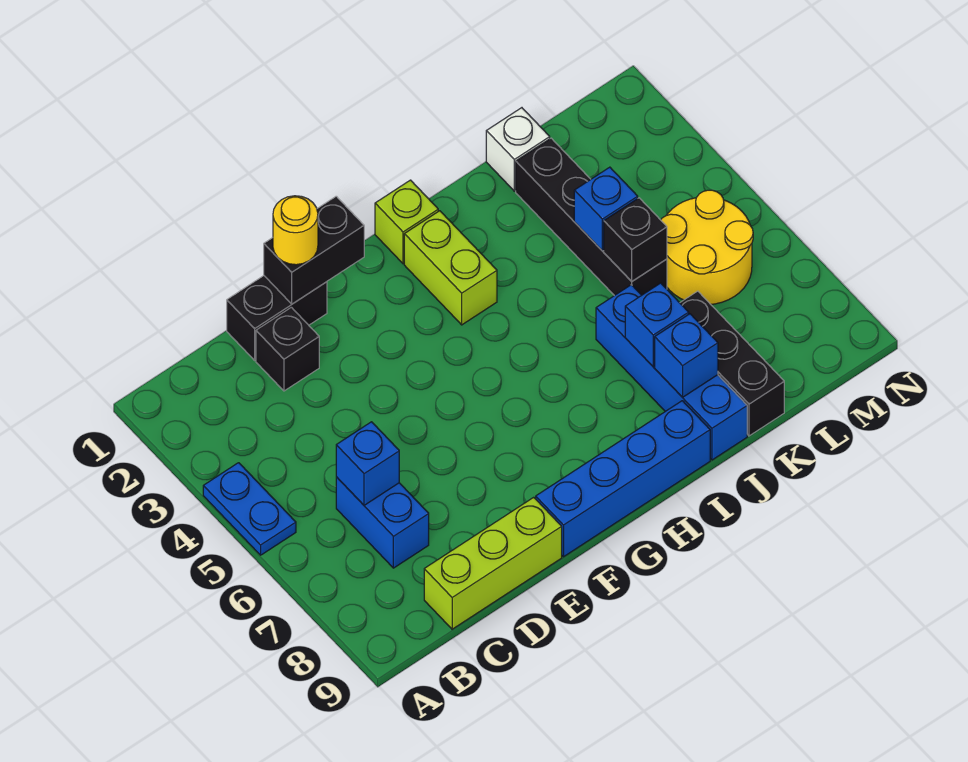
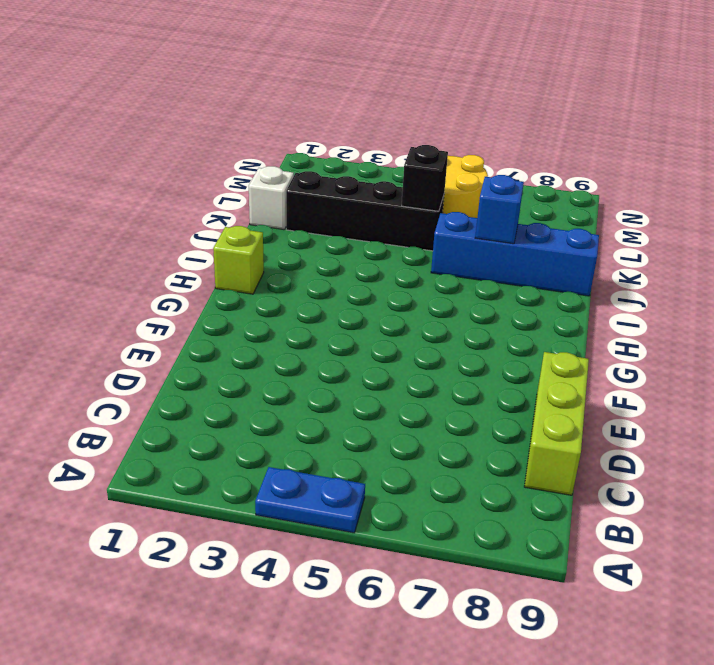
none -> blue brick C6:C7 level 1
none -> black brick D1:E1 level 1
none -> black brick D2 level 1

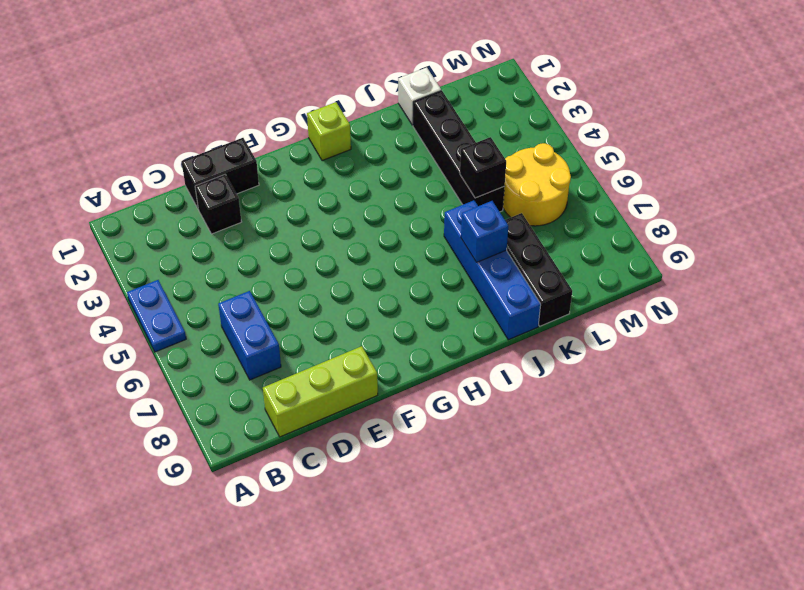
none -> blue brick F9:I9 level 1
none -> lime brick H2:H3 level 1
none -> blue brick C6 level 2

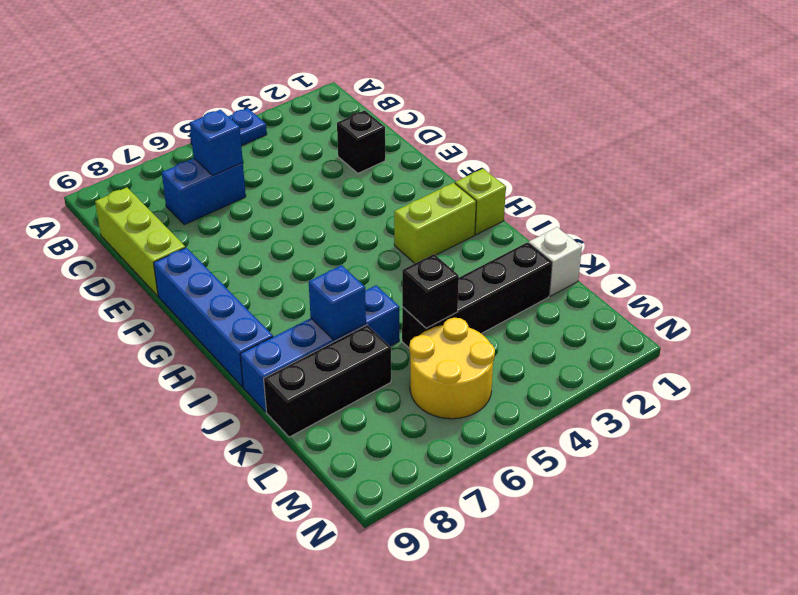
none -> black brick D1:E1 level 1
none -> black brick E1:F1 level 2
none -> blue brick J8 level 2

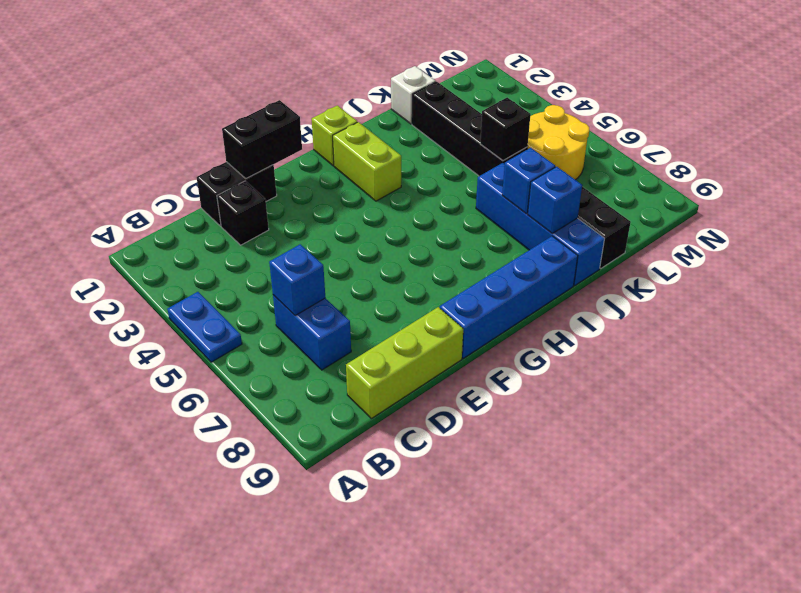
none -> blue brick K4 level 2
none -> yellow round brick E1 level 3

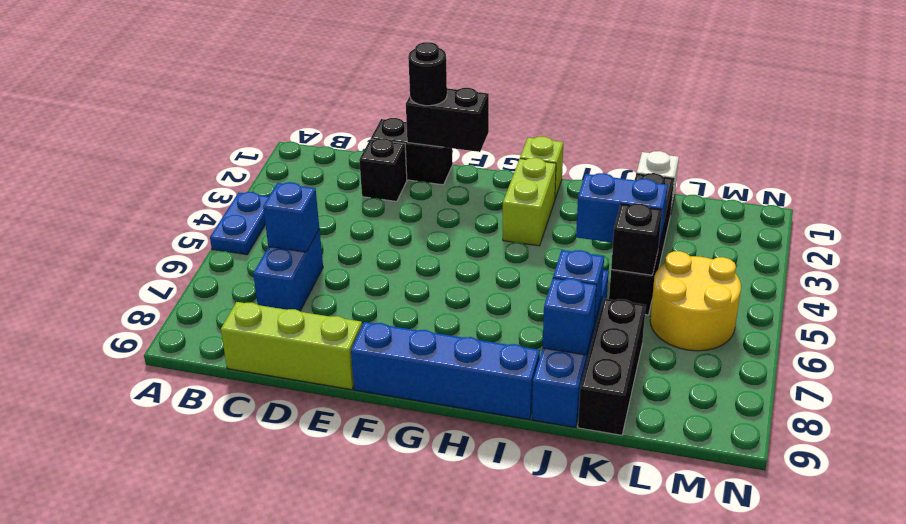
black round brick E1 level 3 -> yellow round brick E1 level 3
blue brick J4:K4 level 2 -> blue brick K4 level 2

